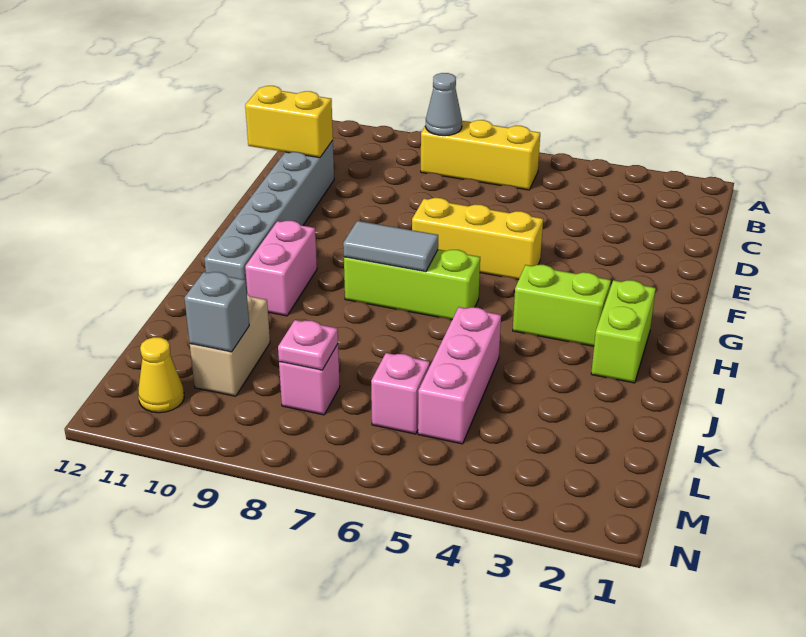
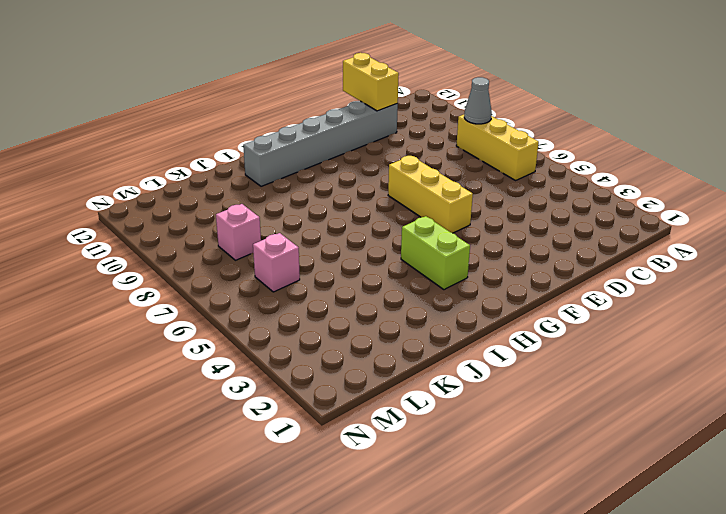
none -> lime brick H2:I2 level 1
none -> lime brick H6:H8 level 1
none -> pink brick H10:I10 level 1

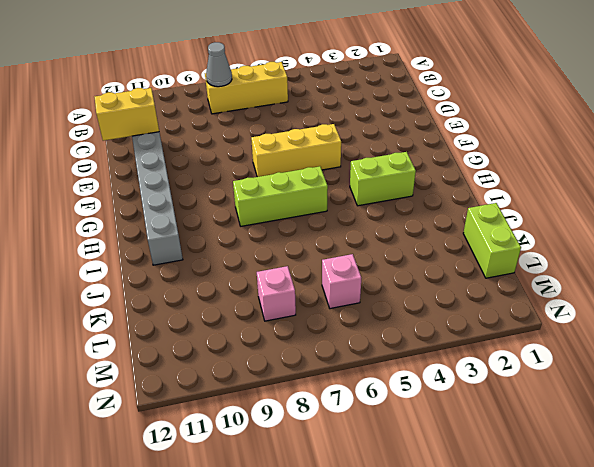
lime brick K1:L1 level 1 -> lime brick H2:I2 level 1
none -> pink brick H10:I10 level 1
none -> pink brick J5:L5 level 1
none -> tan brick K10:L10 level 1

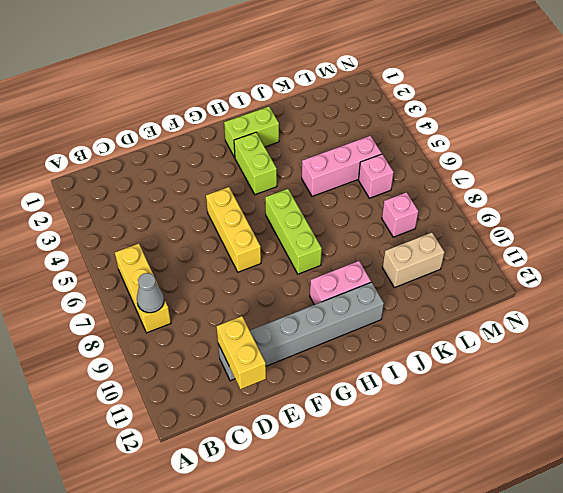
none -> yellow cone M11 level 1
none -> grey tile H7:H8 level 2
none -> pink plate L8 level 2

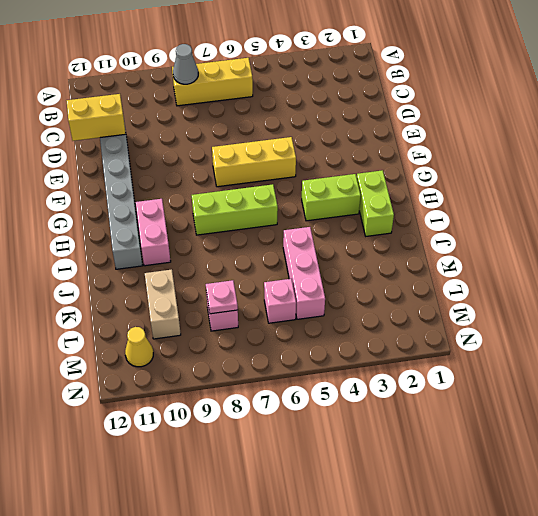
none -> grey tile H7:H8 level 2
none -> grey brick L10 level 2

